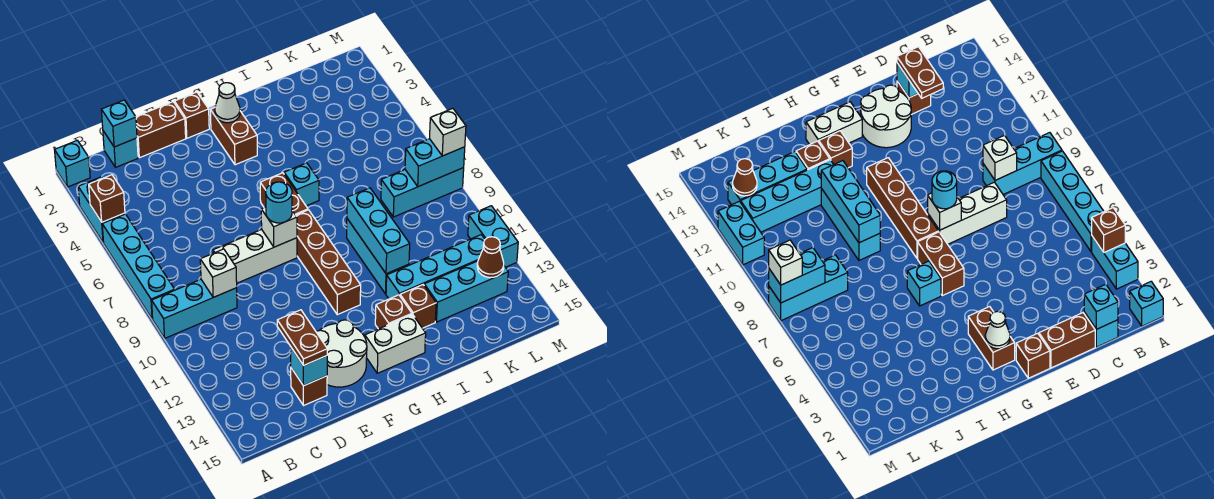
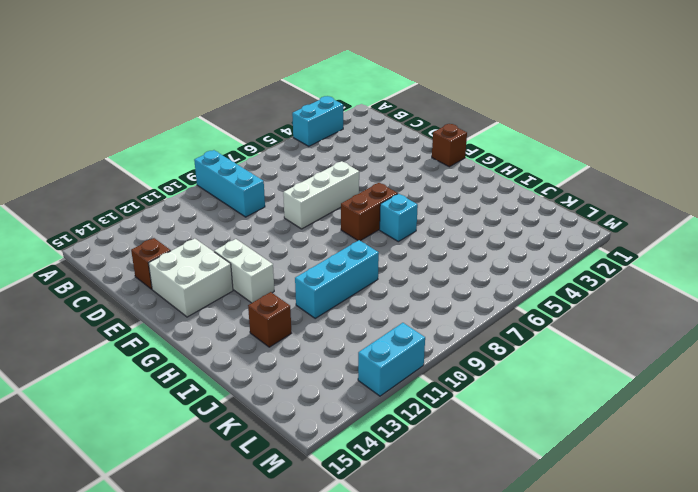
white brick E6:E8 level 1 -> white brick D8:F8 level 1
white brick E13:F14 level 1 -> white round brick E13:F14 level 1
white brick F12:G12 level 1 -> white brick G14:H14 level 1
none -> cyan brick A1 level 1
none -> cyan brick A5:A8 level 1
none -> cyan brick C1 level 1
none -> brown brick D1:E1 level 1

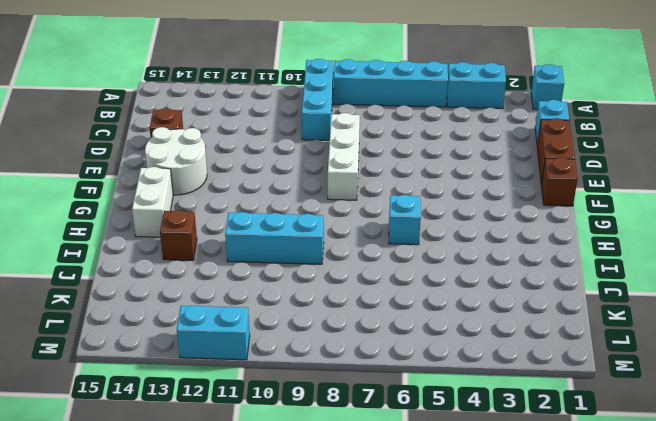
none -> brown brick G2:G3 level 1
none -> brown brick G6:G7 level 1
none -> brown brick G8:G11 level 1
none -> brown brick H13 level 1

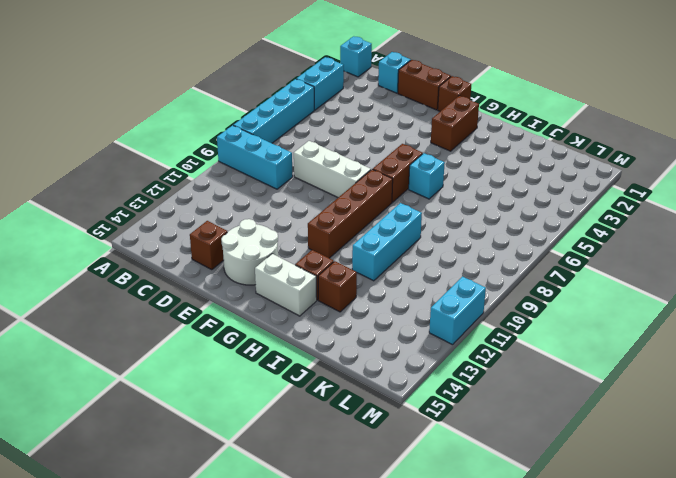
none -> cyan brick I12:L12 level 1
none -> cyan brick J13:L13 level 1
none -> cyan brick K8:M8 level 1
none -> brown brick A4 level 2

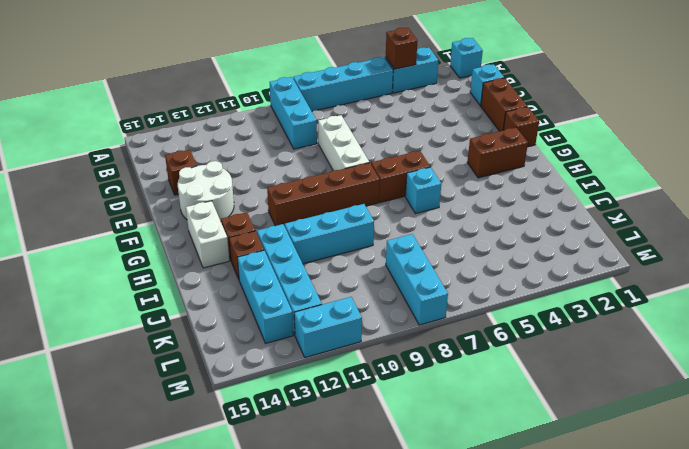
none -> cyan brick C1 level 2
none -> white brick C9 level 2
none -> cyan brick D14 level 2
none -> white brick F8 level 2

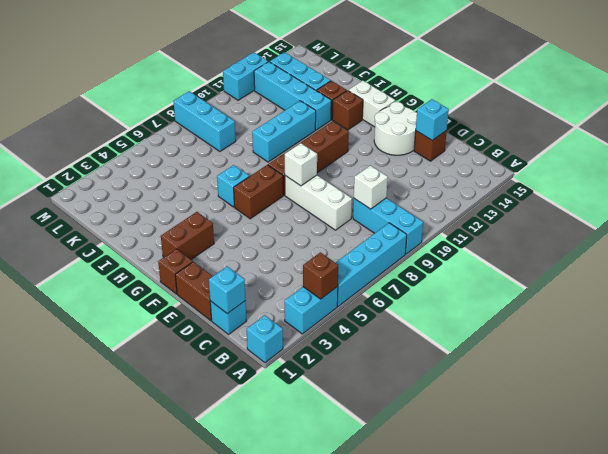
none -> white cone G2 level 2
none -> cyan brick I9:I11 level 2
none -> cyan brick L8:M8 level 2
none -> brown cone L13 level 2

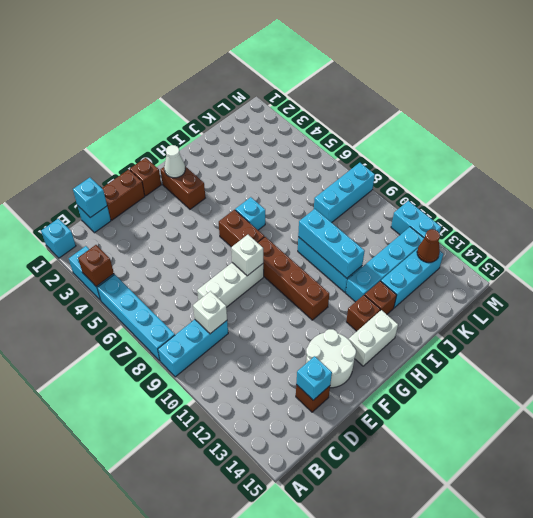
none -> cyan brick L8:M8 level 2
none -> brown plate D13:D14 level 3
none -> cyan round brick F8 level 3
none -> white brick M8 level 3

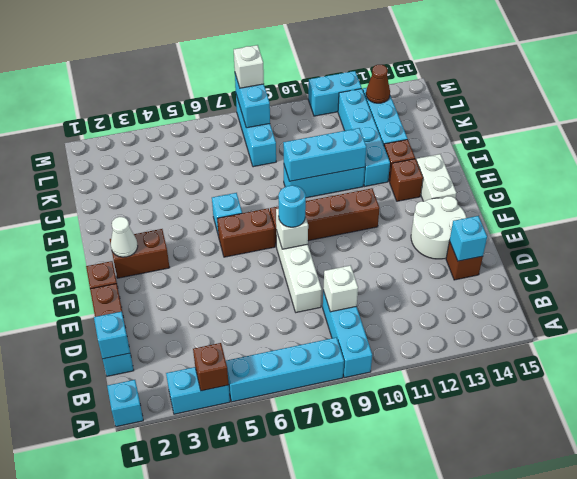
none -> brown plate D13:D14 level 3

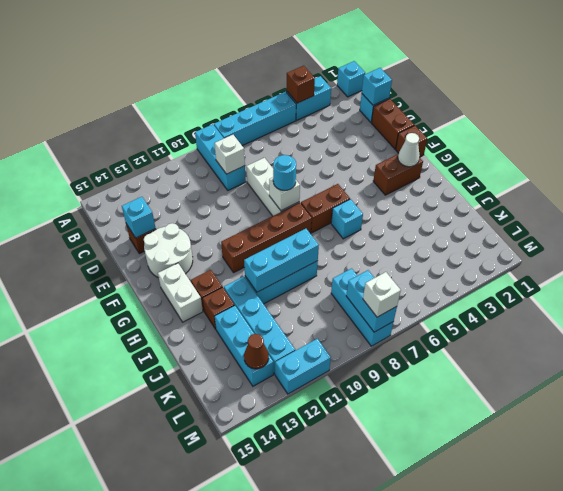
none -> brown plate D13:D14 level 3

